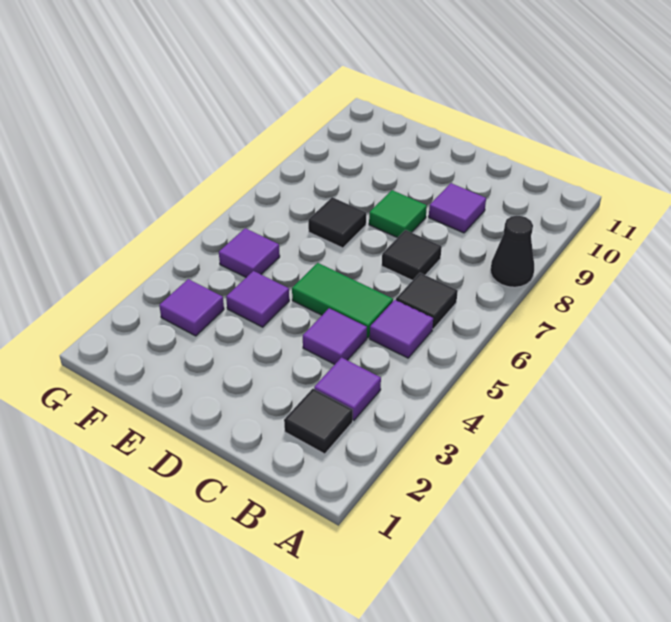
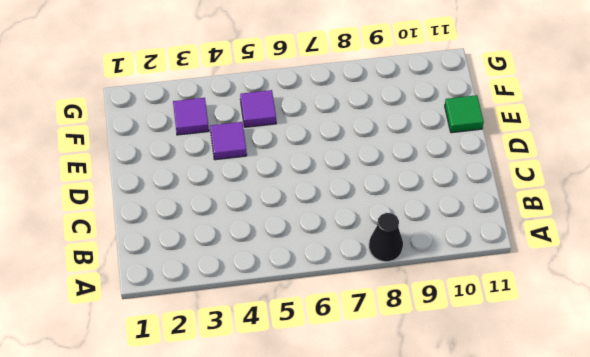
green tile E11 level 1 -> green tile D8 level 1
none -> black tile B2 level 1
none -> purple tile B3 level 1
none -> purple tile B5 level 1

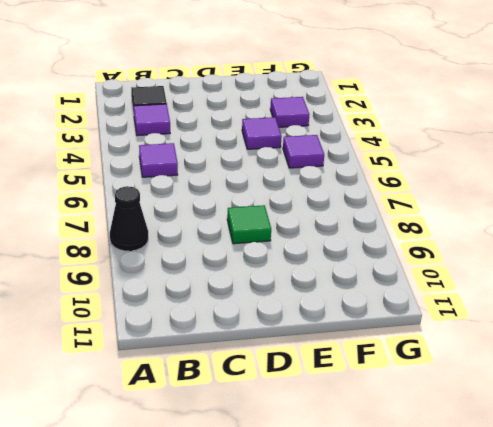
none -> black tile B6 level 1
none -> purple tile C4 level 1
none -> green tile C5:D5 level 1

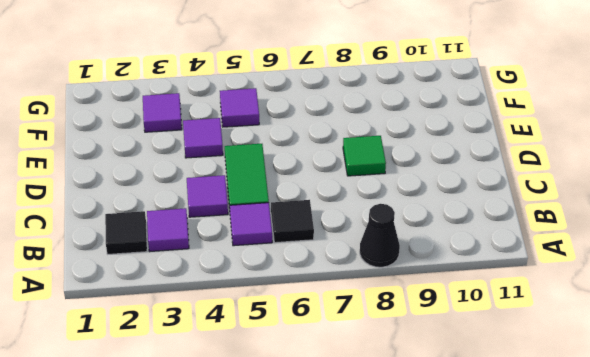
none -> black tile C7 level 1
none -> purple tile C9 level 1
none -> black tile E7 level 1

